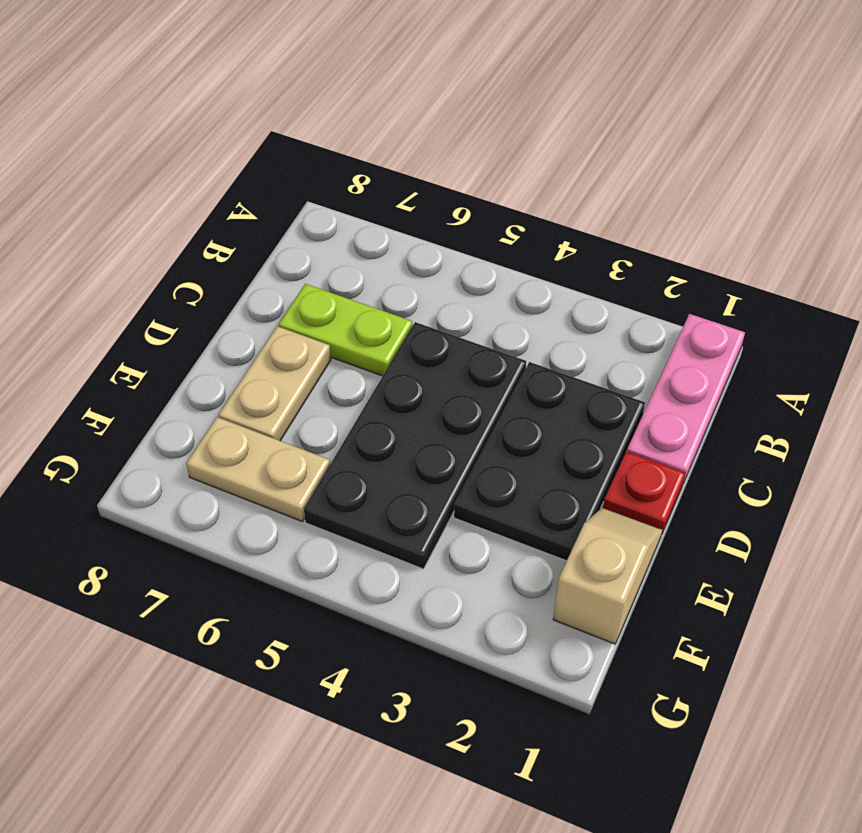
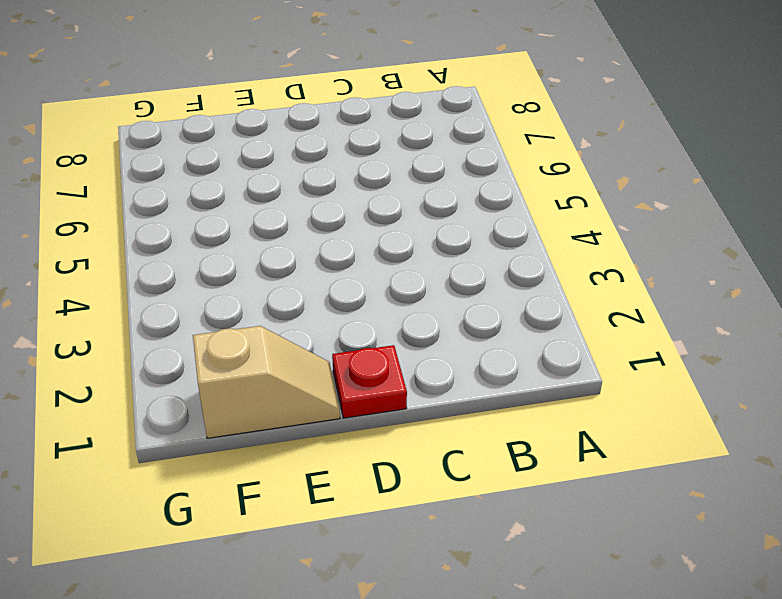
none -> pink plate A1:C1 level 1
none -> black plate C2:E3 level 1

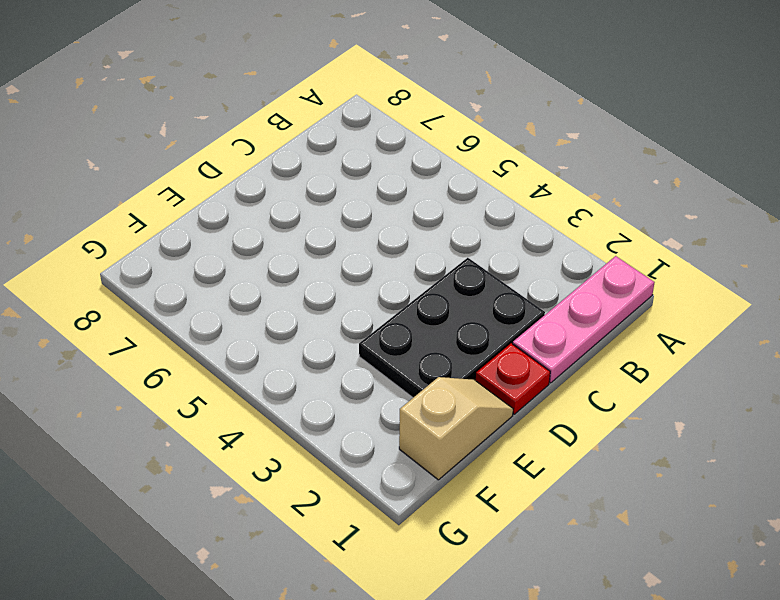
none -> black plate C4:F5 level 1
none -> lime plate C6:C7 level 1

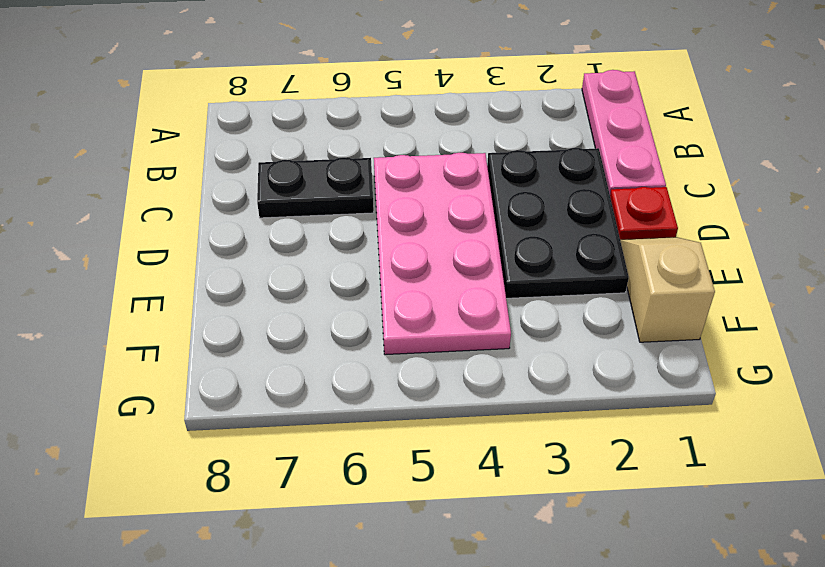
pink plate C4:F5 level 1 -> black plate C4:F5 level 1
black plate C6:C7 level 1 -> lime plate C6:C7 level 1
none -> tan plate D7:E7 level 1
none -> tan plate F6:F7 level 1

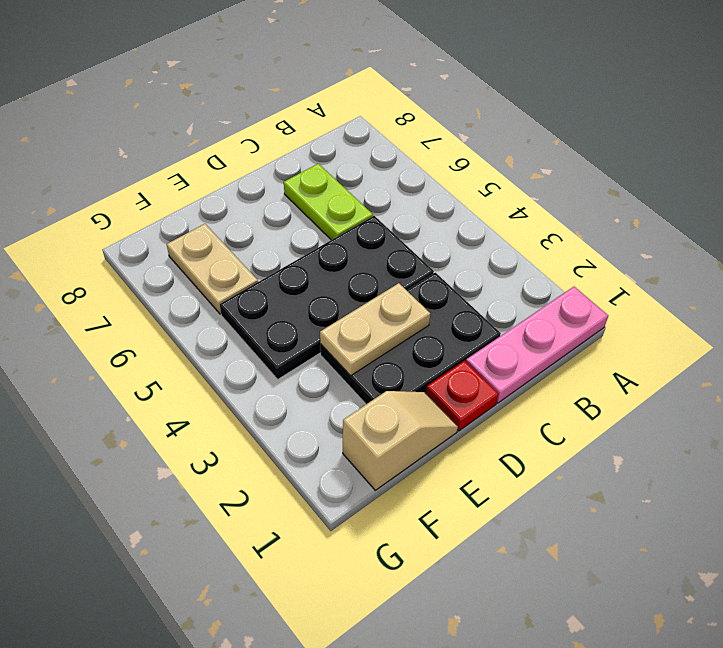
tan plate D3:E3 level 2 -> tan plate D7:E7 level 1

